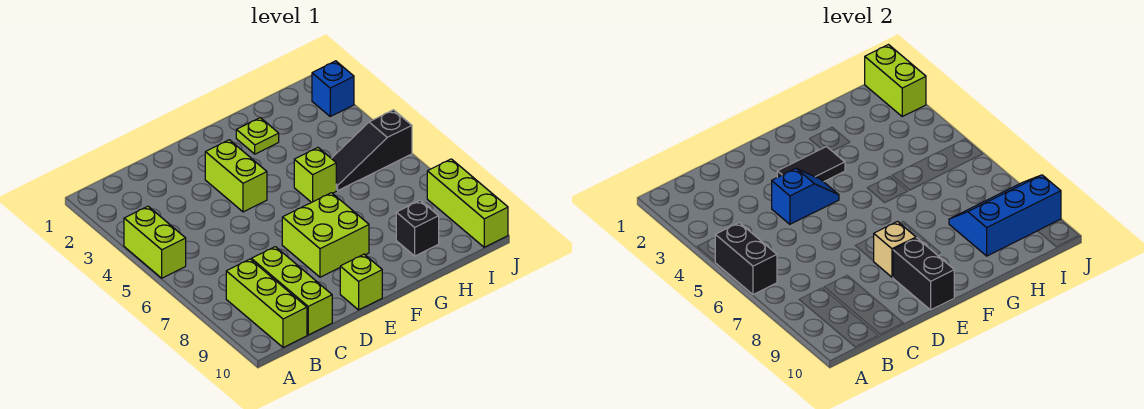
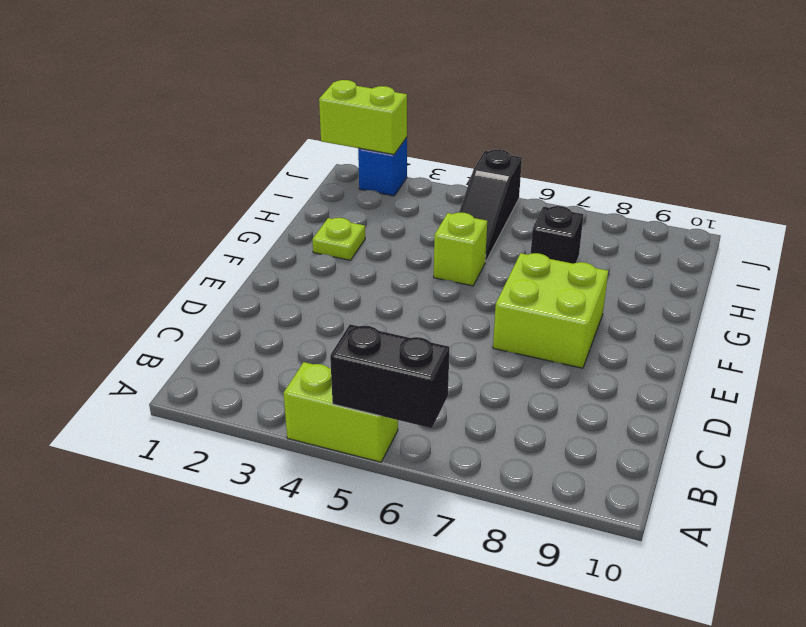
black brick H7 level 1 -> black brick H9 level 1
none -> lime brick B8:B10 level 1
none -> lime brick C8:C10 level 1
none -> lime brick E3:E4 level 1

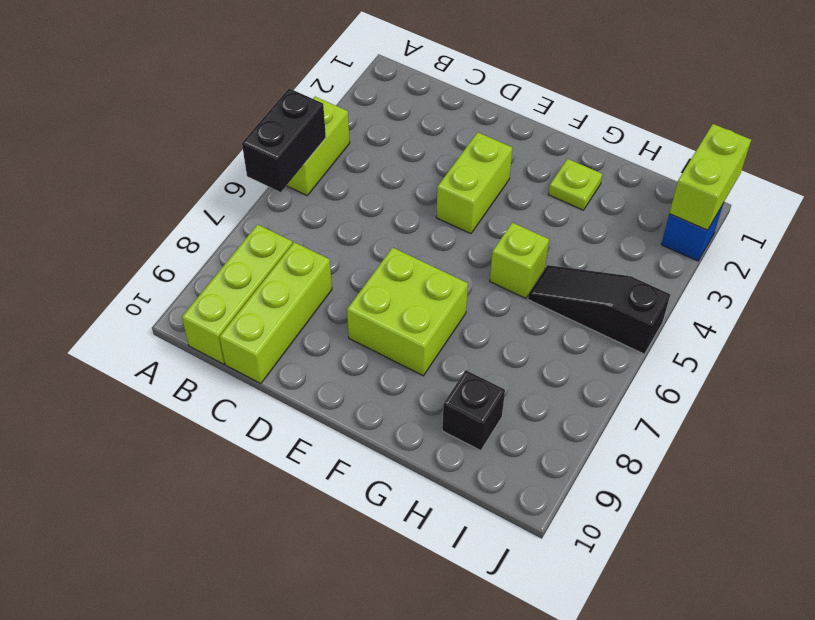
none -> lime brick E10 level 1
none -> lime brick J8:J10 level 1
none -> blue slope D4:E4 level 2 top D

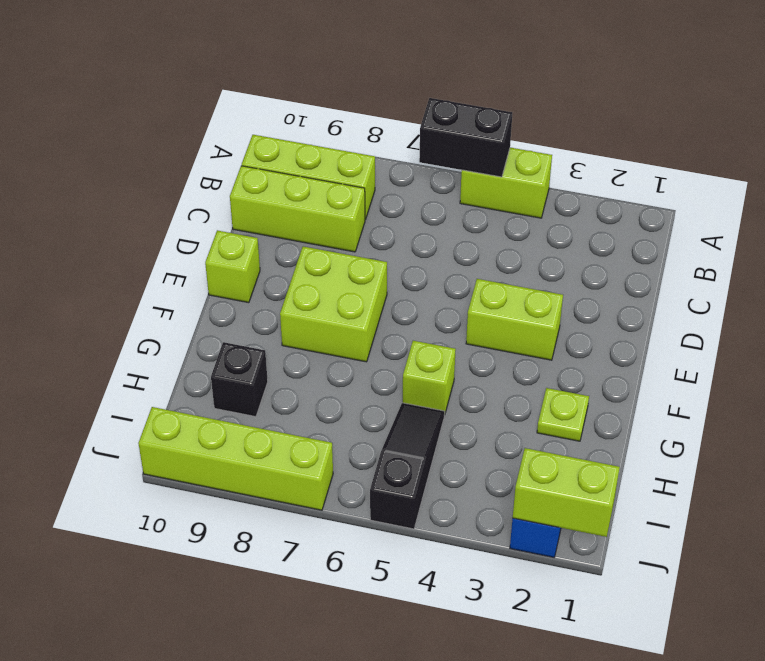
lime brick J7:J10 level 1 -> lime brick J8:J10 level 1
none -> blue slope D4:E4 level 2 top D
none -> black tile E3:F3 level 2
none -> tan brick E8 level 2

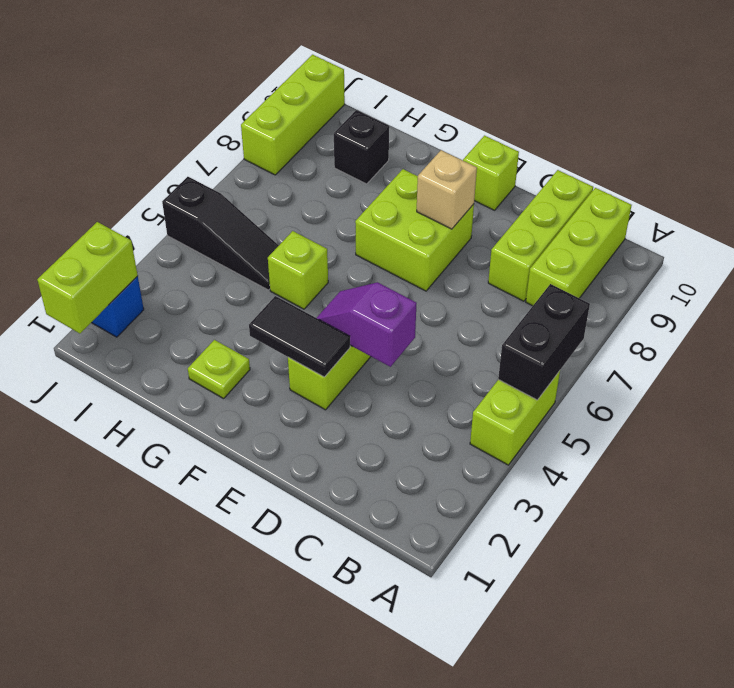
purple slope D4:E4 level 2 top D -> blue slope D4:E4 level 2 top D
none -> black brick E9:E10 level 2
none -> blue slope H8:J9 level 2 top 9

